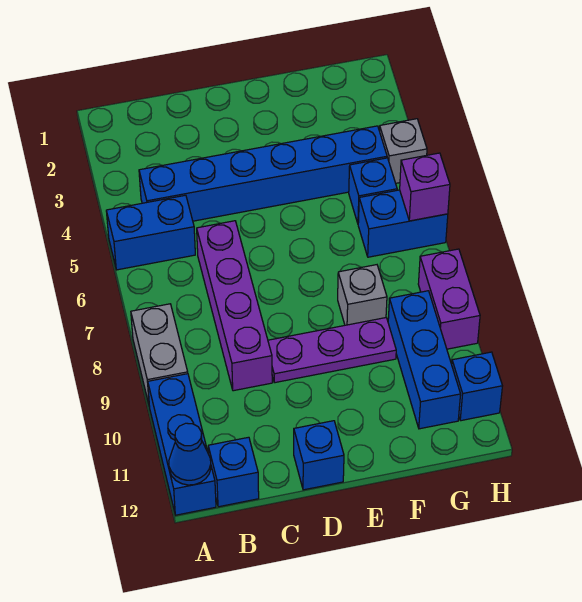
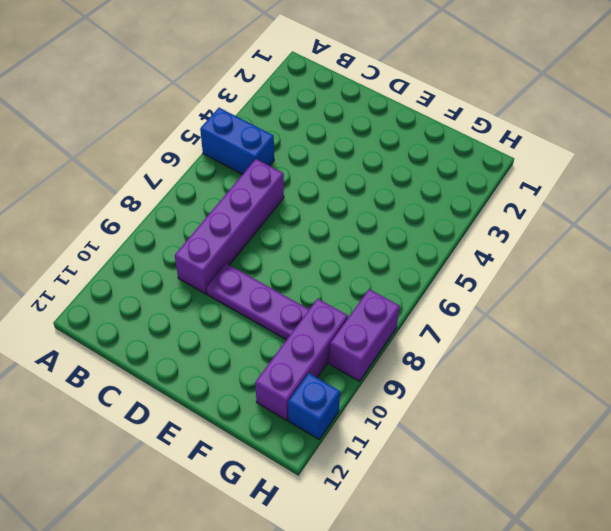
purple brick G9:G11 level 1 -> blue brick G9:G11 level 1
none -> grey brick A8:A9 level 1
none -> blue brick A10:A12 level 1
none -> blue brick B4:G4 level 1

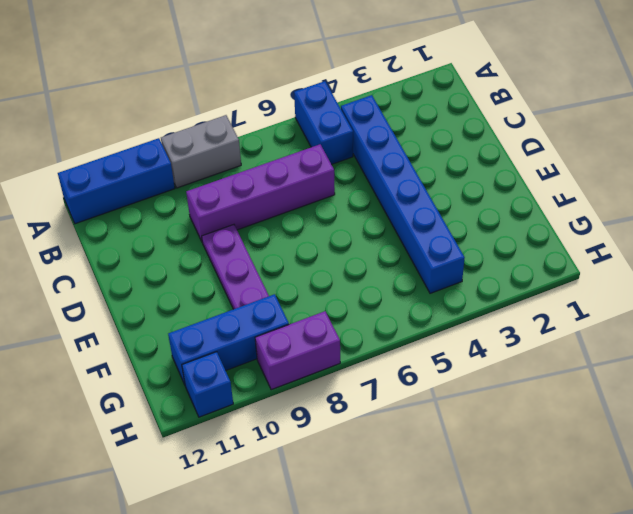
none -> blue brick B12 level 1
none -> blue brick D12 level 1
none -> grey brick F8 level 1

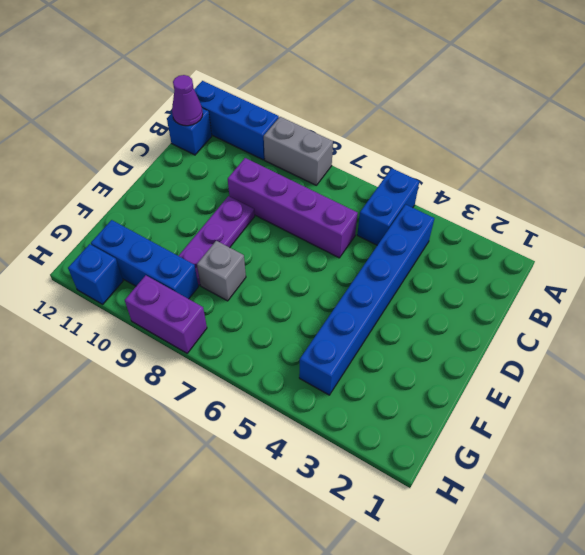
purple cone B12 level 2 -> none
none -> blue brick D12 level 1
none -> blue brick G5 level 1
none -> blue brick G6:H6 level 1

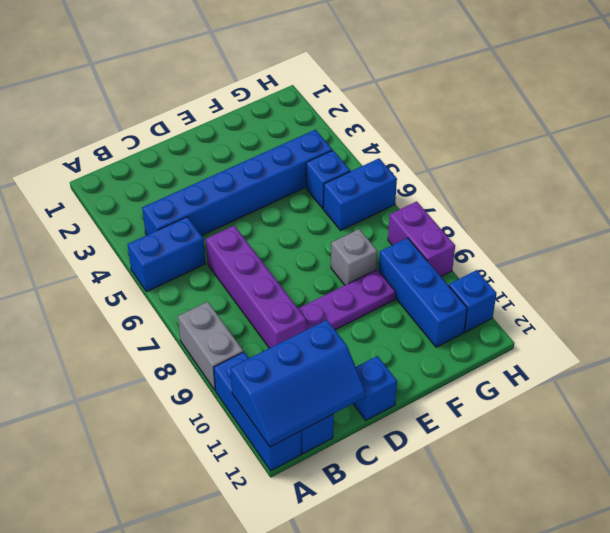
blue slope A11:C12 level 2 top 11 -> blue cone A12 level 2
none -> grey brick H4 level 1
none -> purple brick H6 level 2

